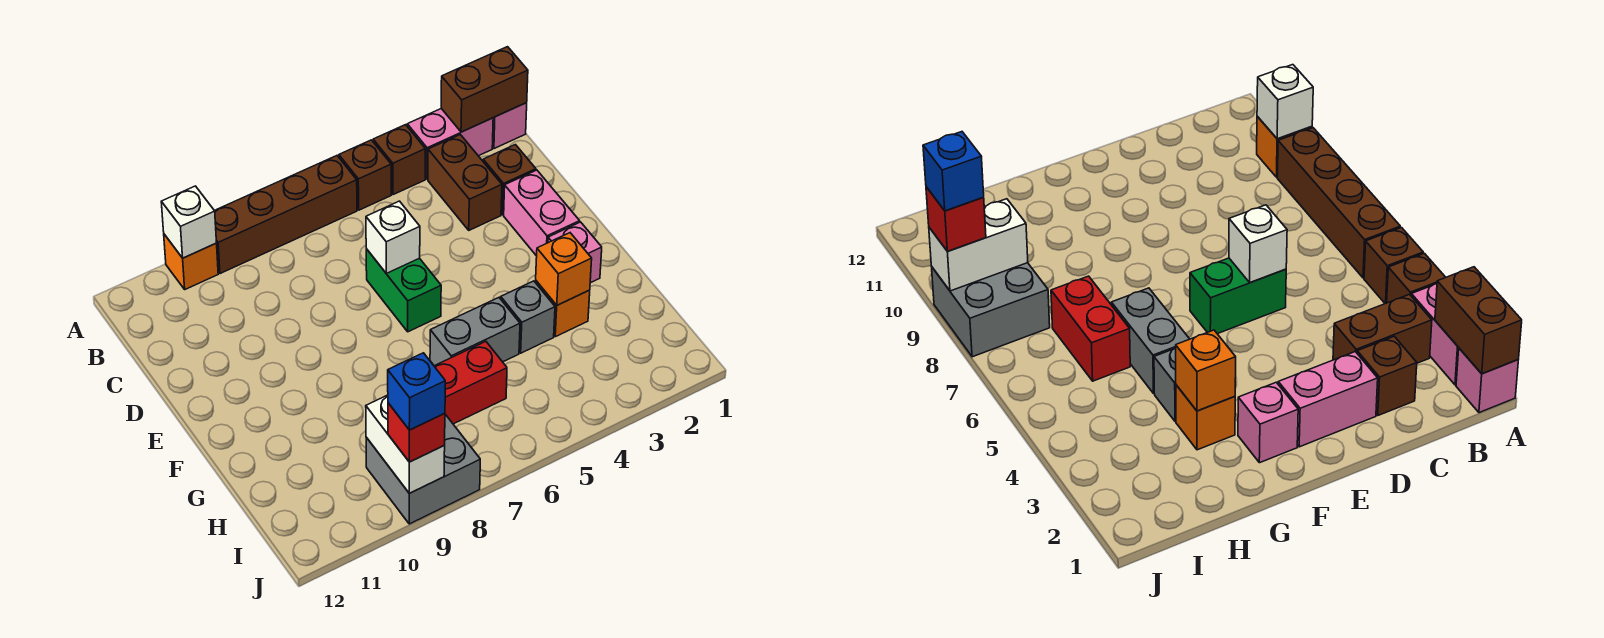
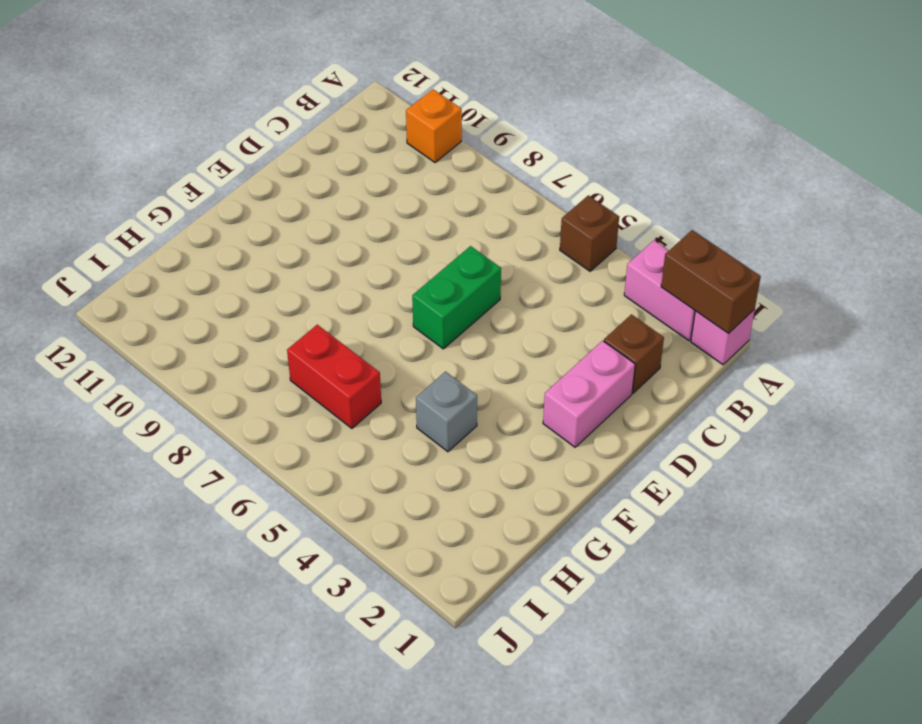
none -> brown brick A4 level 1
none -> brown brick A6:A9 level 1
none -> brown brick B3:C3 level 1

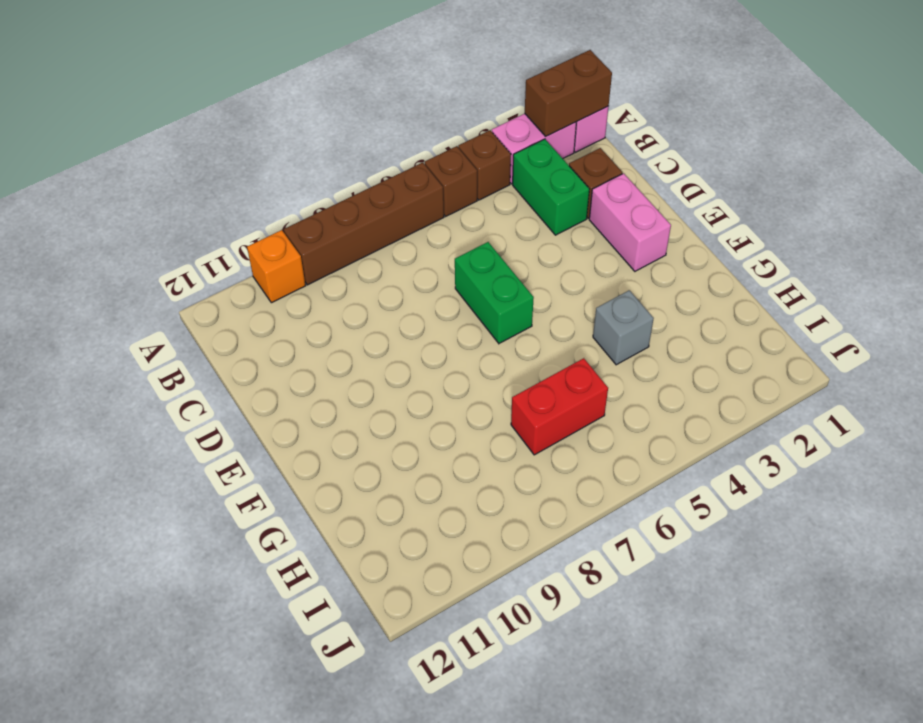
green brick B3:C3 level 1 -> brown brick B3:C3 level 1
none -> pink brick F2 level 1
none -> orange brick G3 level 1
none -> grey brick G5:G6 level 1

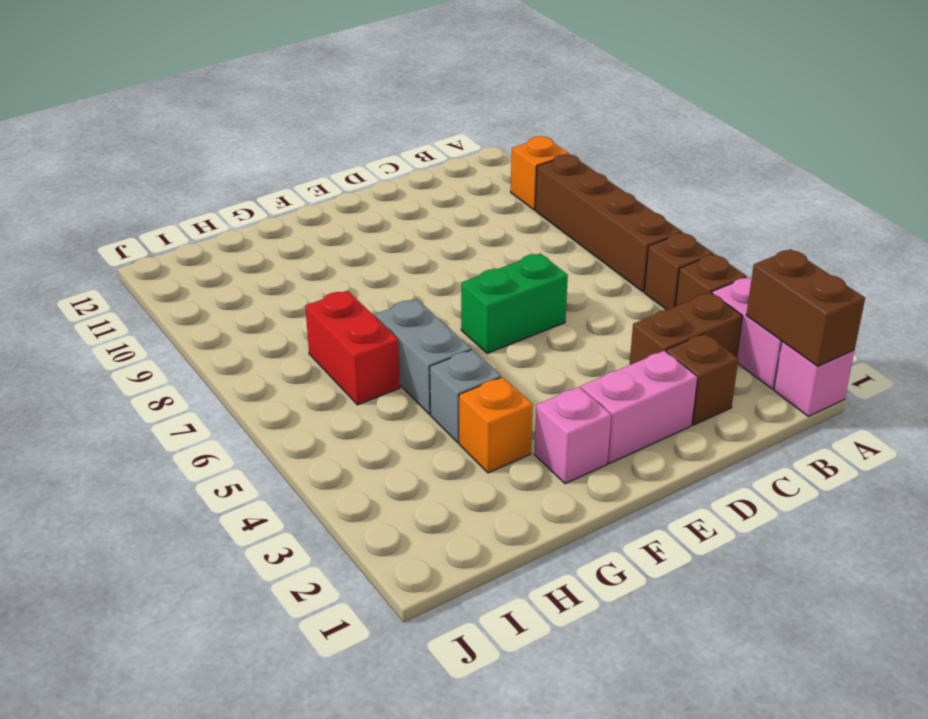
none -> grey brick I8:J9 level 1
none -> white brick A10 level 2
none -> white brick D6 level 2

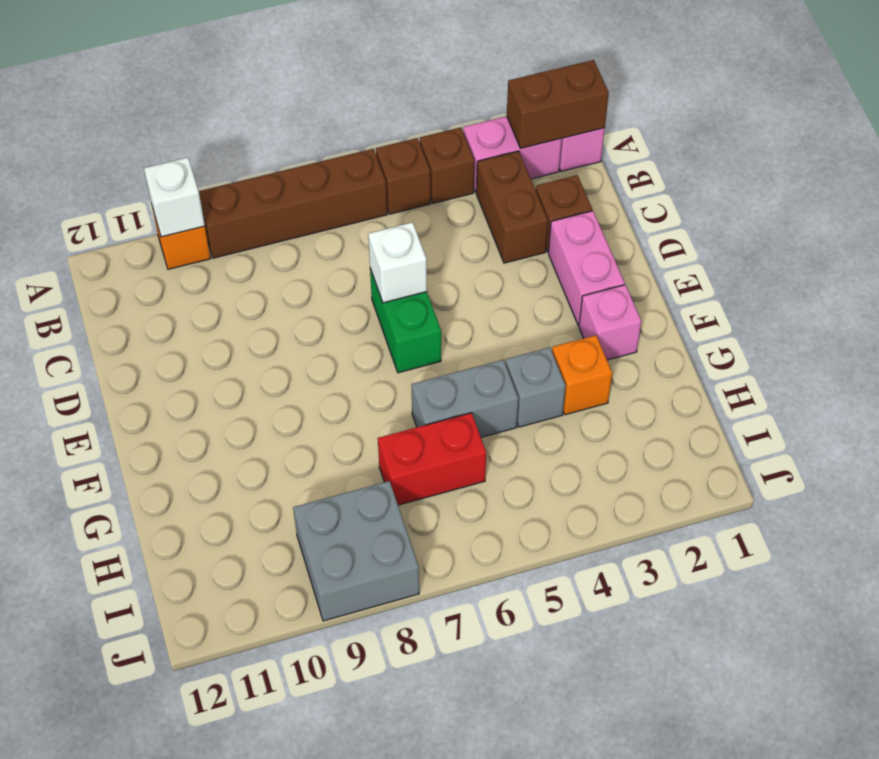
none -> orange brick G3 level 2
none -> white brick I9:J9 level 2
none -> red brick J9 level 3

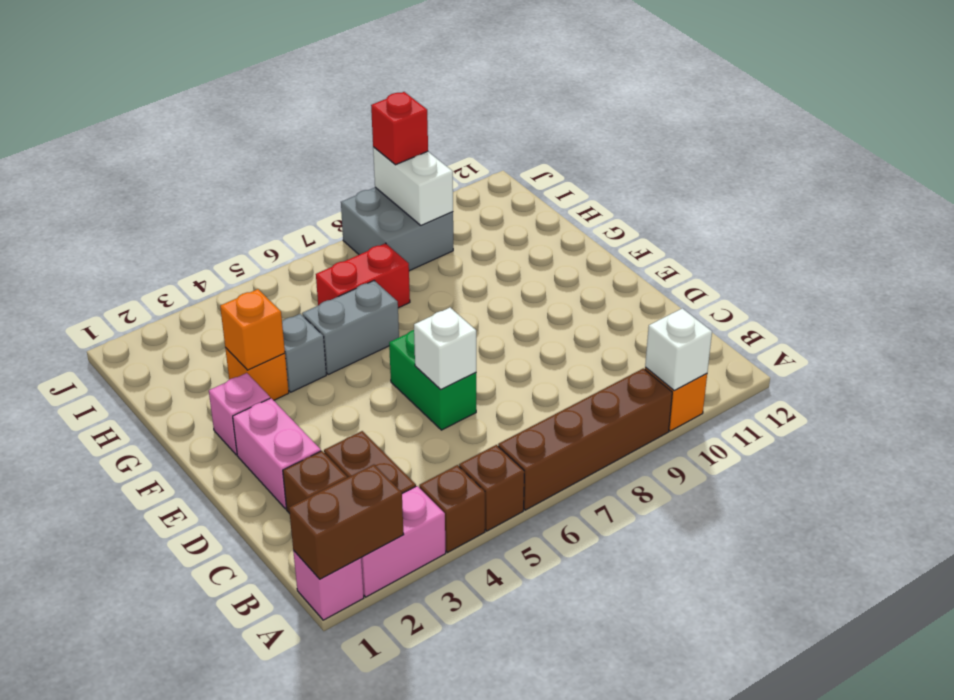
none -> blue brick J9 level 4

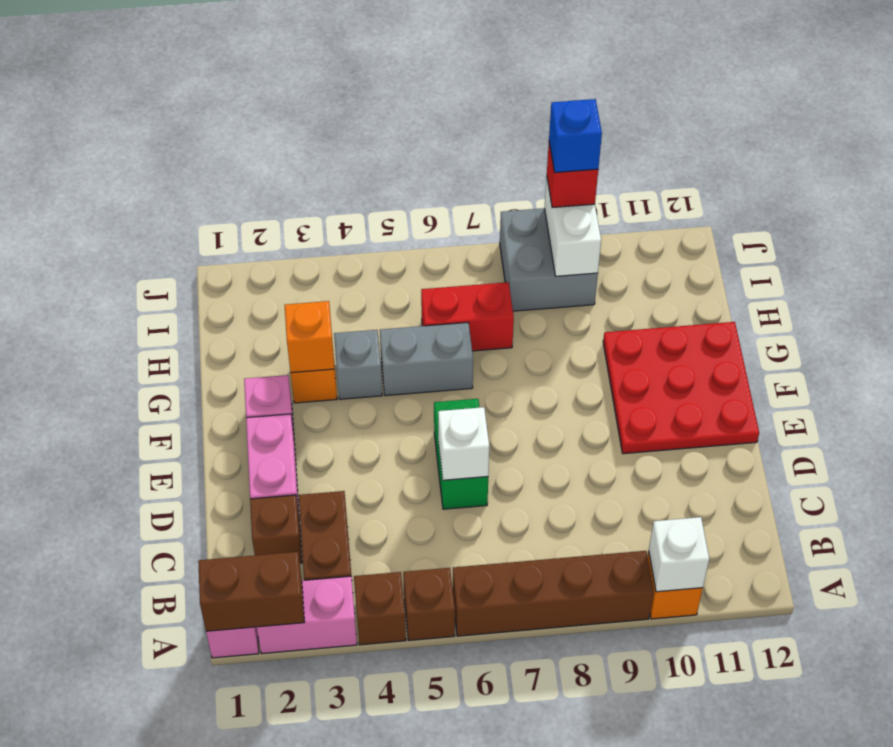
red plate E10:G12 level 1 -> none

